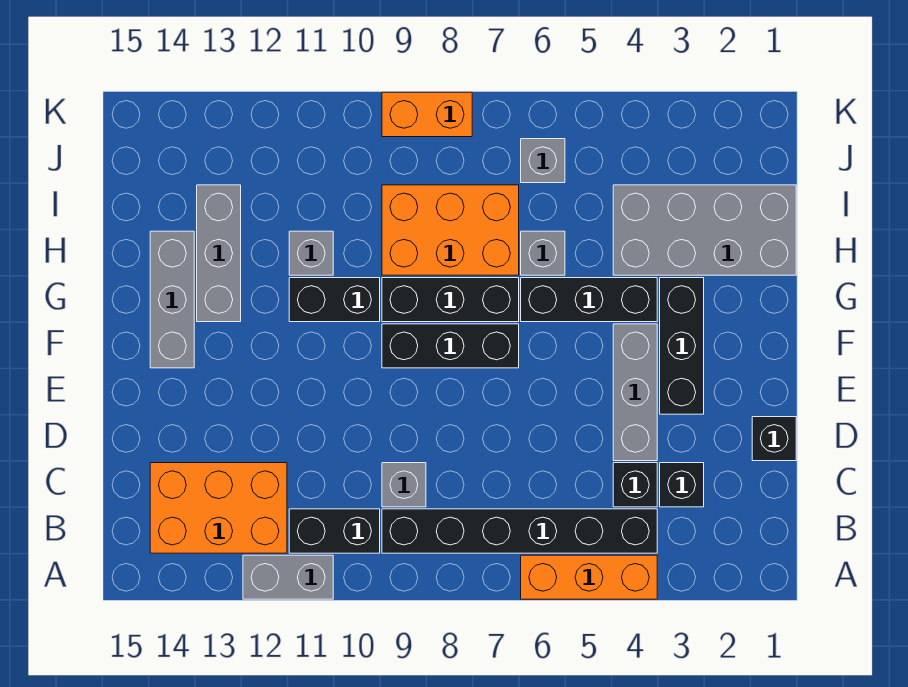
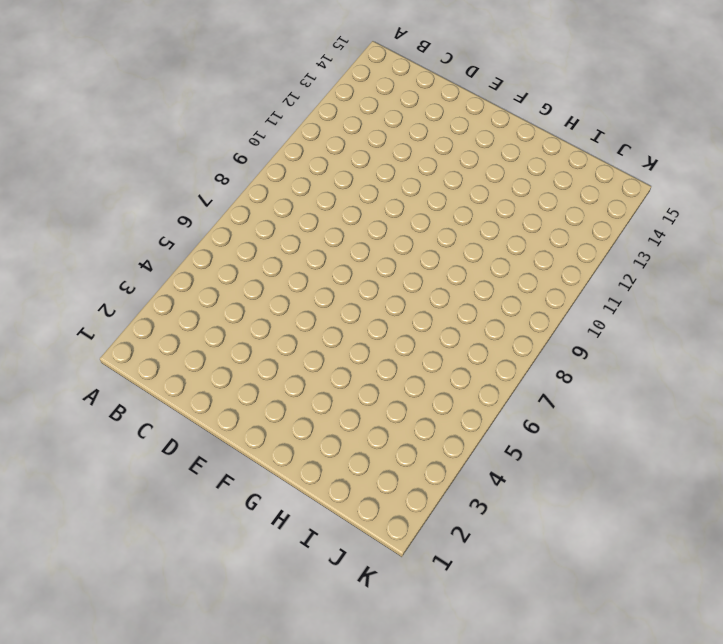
none -> orange brick A4:A6 level 1
none -> grey brick A11:A12 level 1
none -> black brick B4:B9 level 1

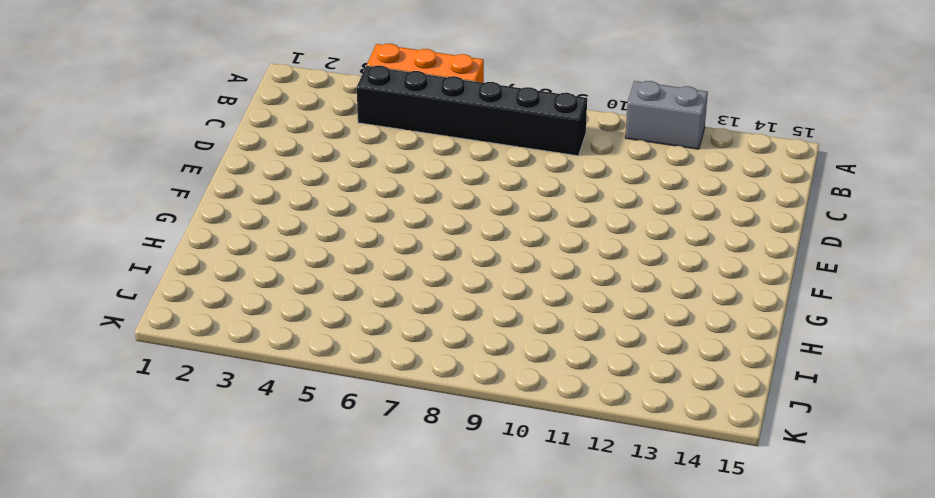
none -> black brick B10:B11 level 1
none -> orange brick B12:C14 level 1
none -> black brick C3 level 1

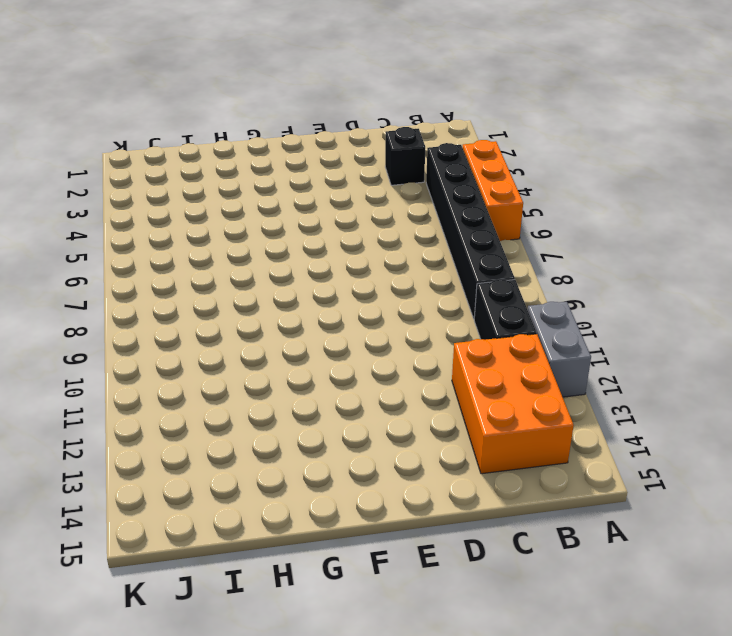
none -> black brick C4 level 1
none -> grey brick C9 level 1
none -> black brick D1 level 1

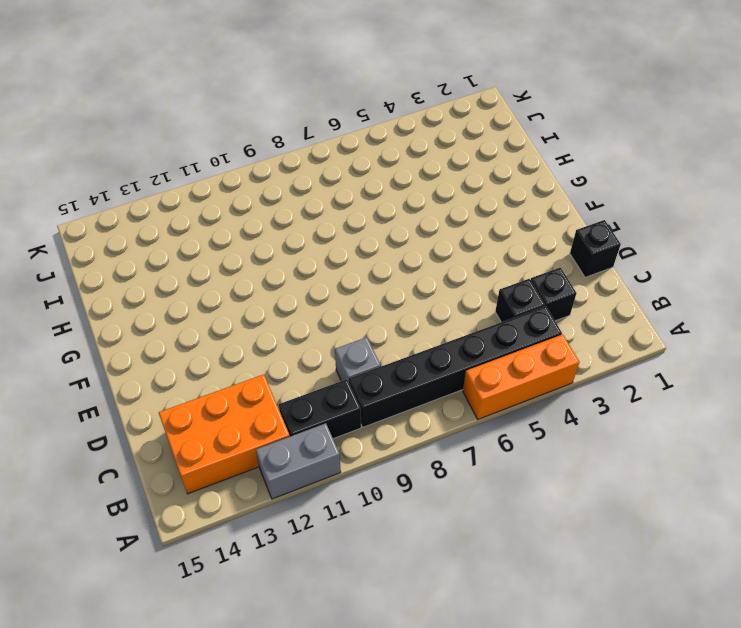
none -> grey brick D4:F4 level 1
none -> black brick E3:G3 level 1
none -> black brick F7:F9 level 1

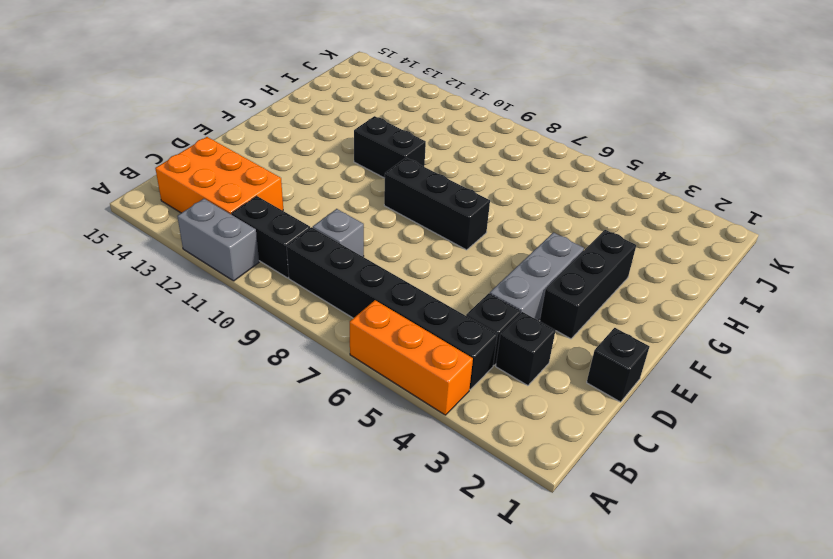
none -> grey brick F14:H14 level 1
none -> black brick G4:G6 level 1
none -> black brick G7:G9 level 1

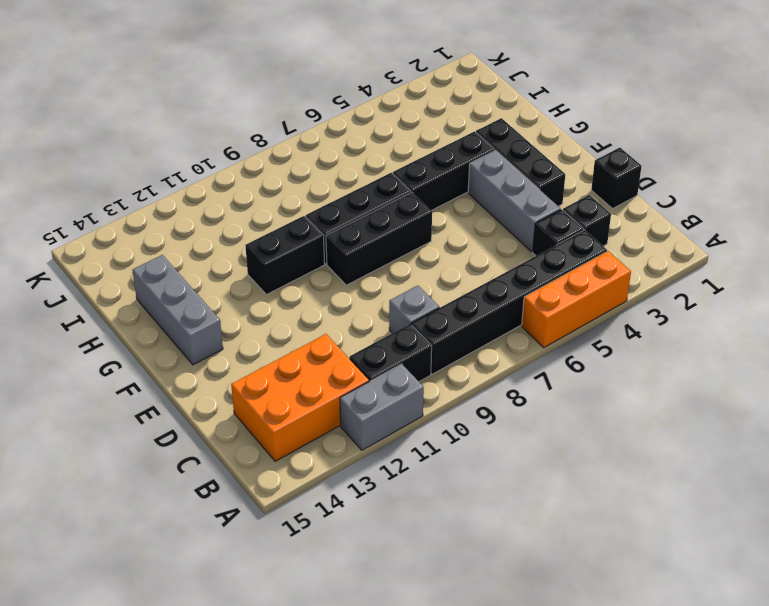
none -> grey brick G13:I13 level 1
none -> grey brick H1:I4 level 1
none -> grey brick H6 level 1

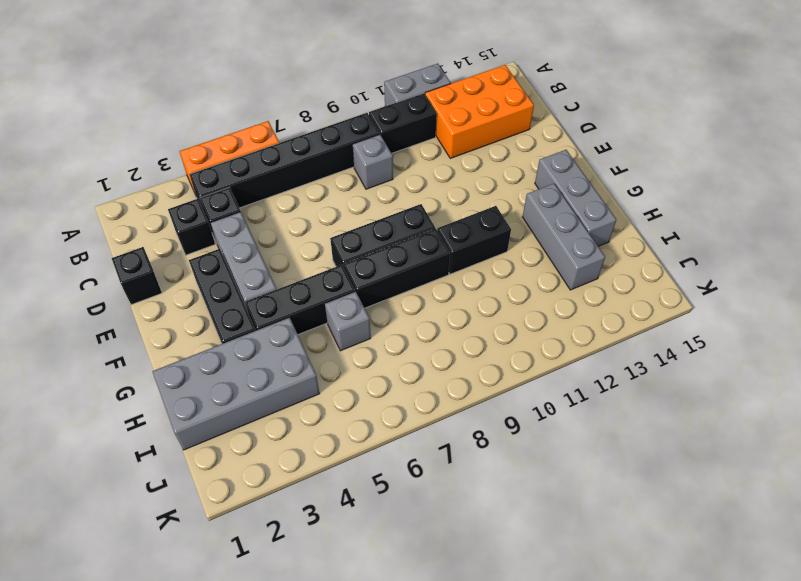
none -> orange brick H7:I9 level 1
none -> grey brick H11 level 1
none -> grey brick J6 level 1

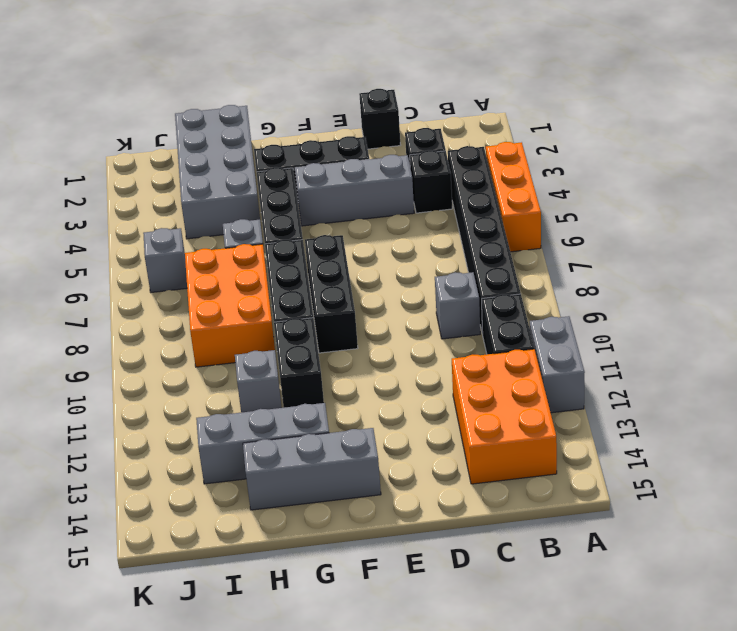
none -> orange brick K8:K9 level 1

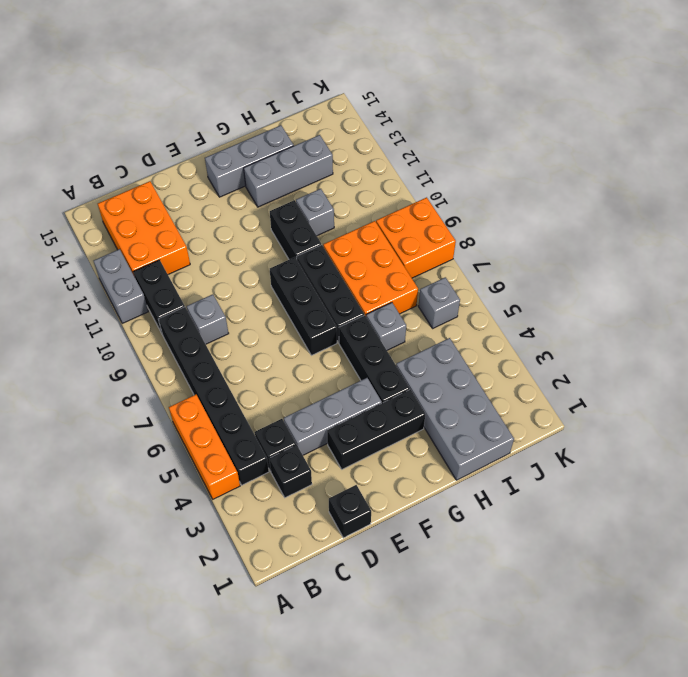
orange brick J8:K9 level 1 -> orange brick K8:K9 level 1

